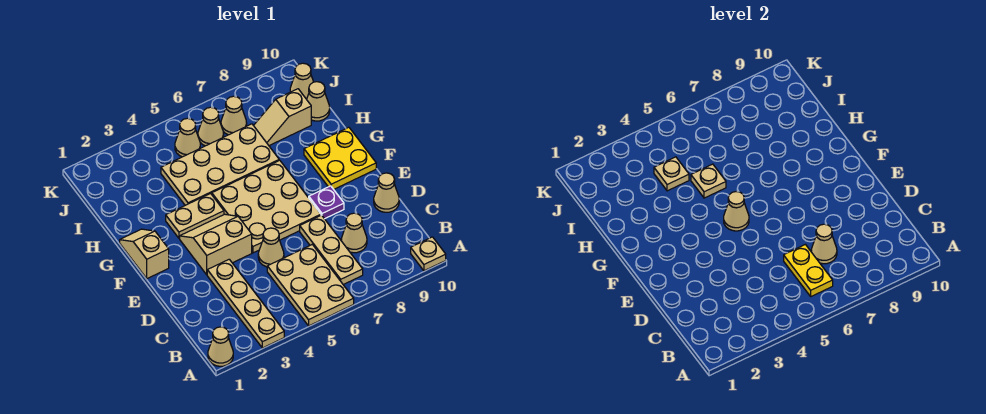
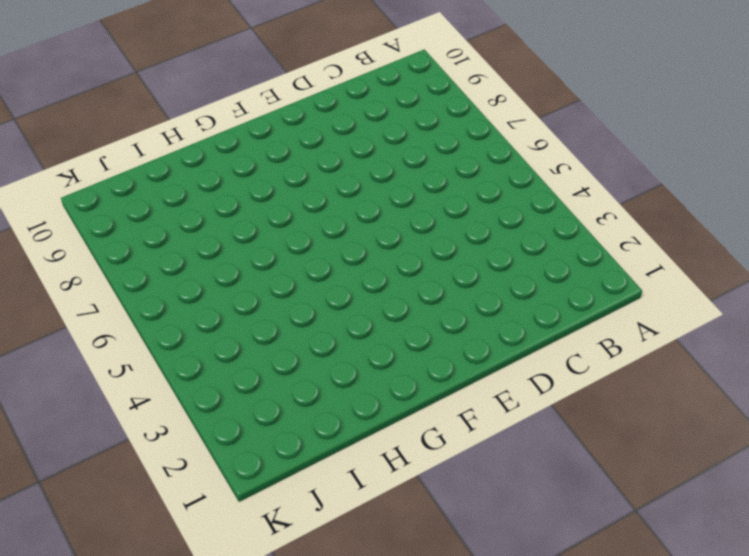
none -> tan cone A1 level 1
none -> tan plate A3:D3 level 1
none -> tan plate A5:C6 level 1

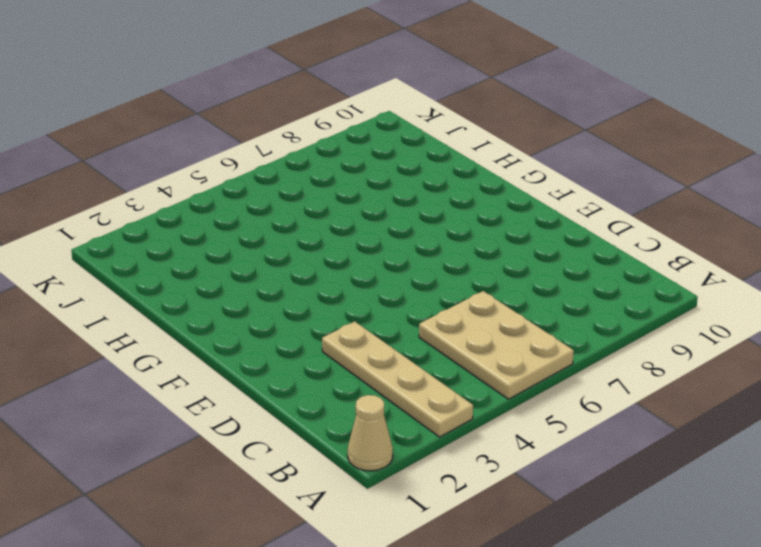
none -> tan plate A10 level 1
none -> tan plate B7:D7 level 1
none -> tan cone C8 level 1

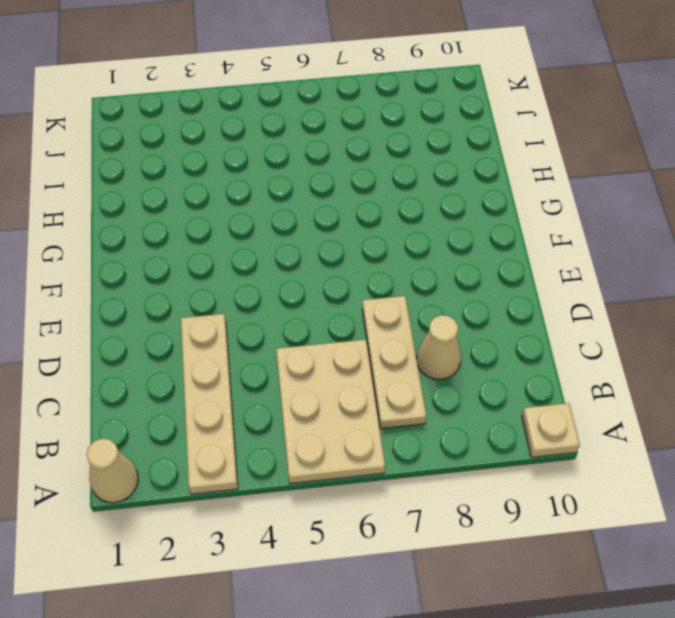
none -> tan cone D5 level 1
none -> tan cone D10 level 1
none -> tan slope E3:F4 level 1 top E

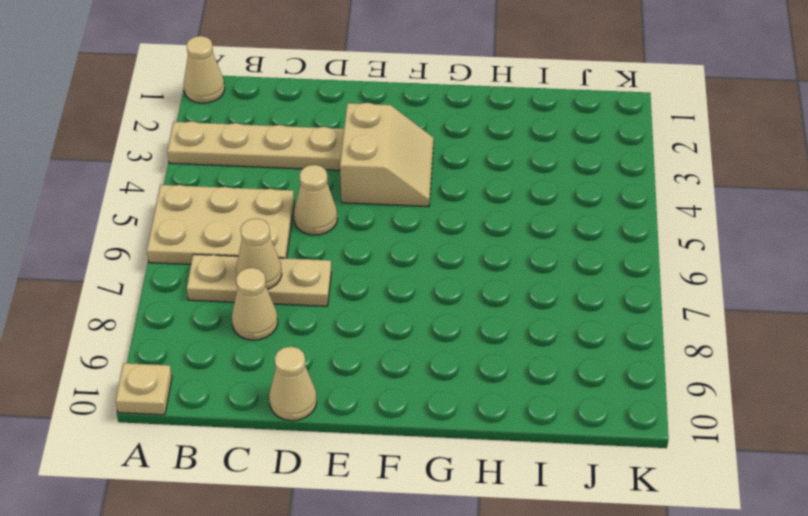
none -> tan plate E5:G7 level 1
none -> purple plate E8 level 1
none -> tan slope F1:G1 level 1 top F

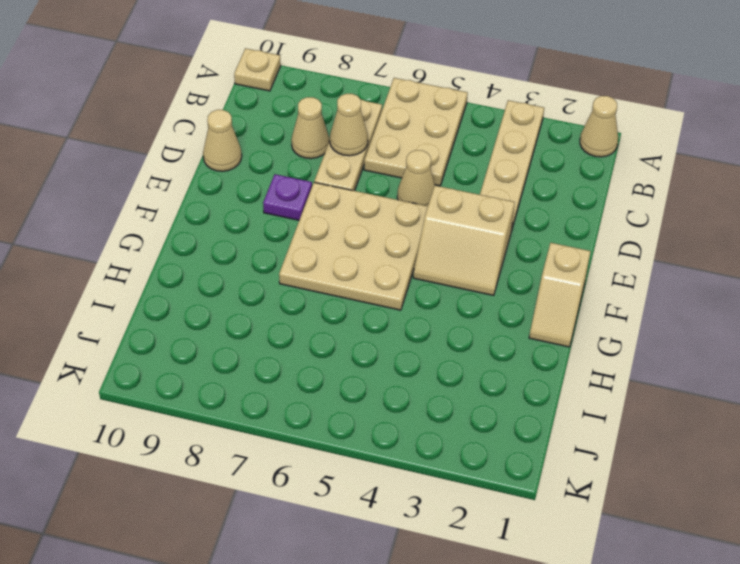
none -> yellow plate F9:G10 level 1
none -> tan plate G3:G4 level 1
none -> tan plate H4:I7 level 1

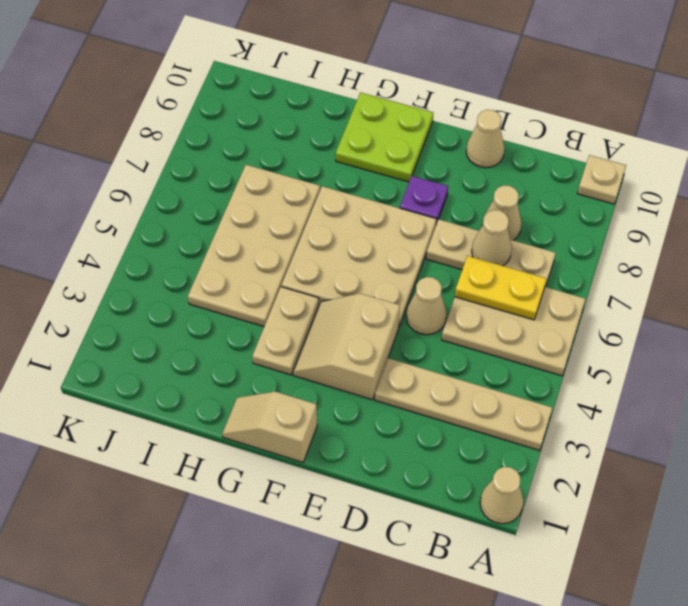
lime plate F9:G10 level 1 -> yellow plate F9:G10 level 1
none -> tan slope I8:I9 level 1 top 9
none -> tan cone I10 level 1
none -> tan cone J5 level 1

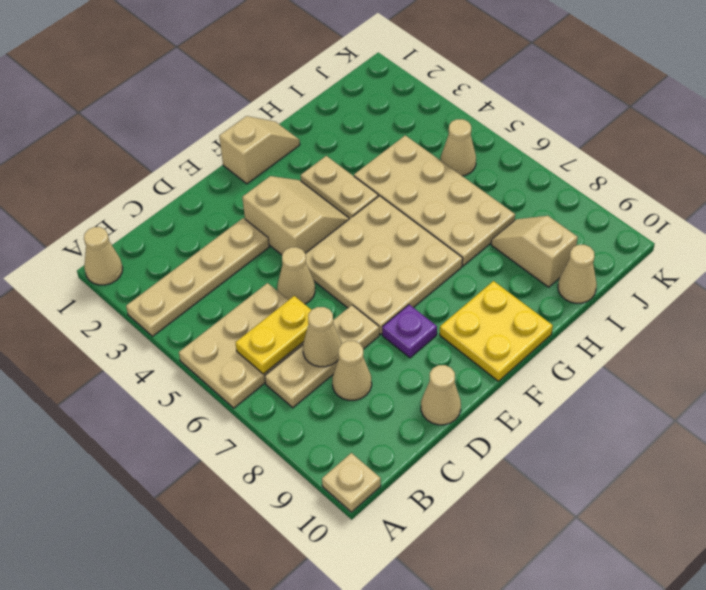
none -> tan cone J6 level 1
none -> tan cone J7 level 1
none -> tan cone J10 level 1

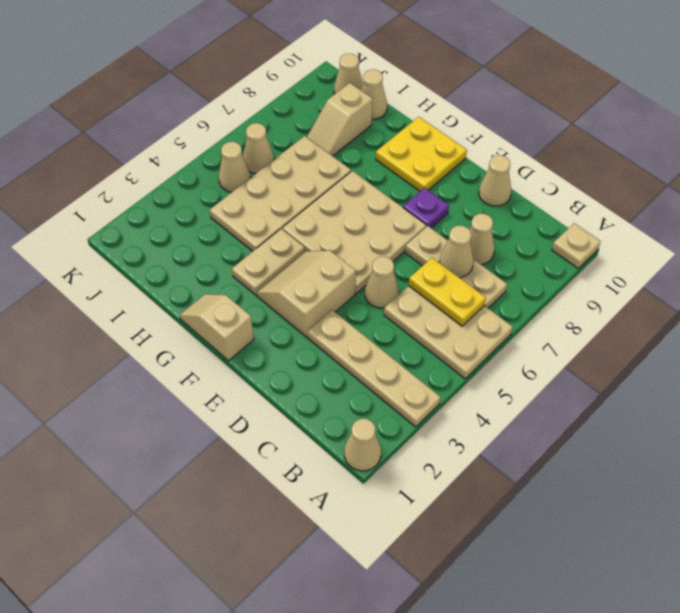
none -> tan cone J7 level 1
none -> tan cone F5 level 2
none -> tan plate H5 level 2

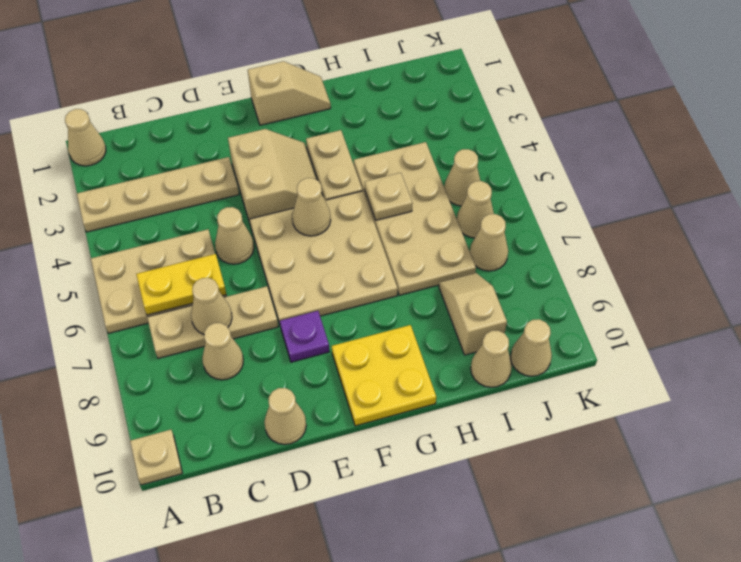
none -> tan plate I4 level 2

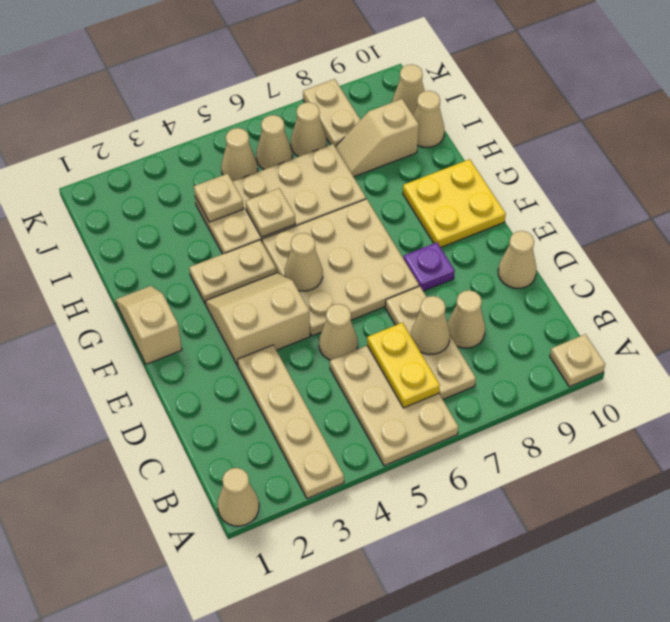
tan plate J8:K8 level 1 -> none

